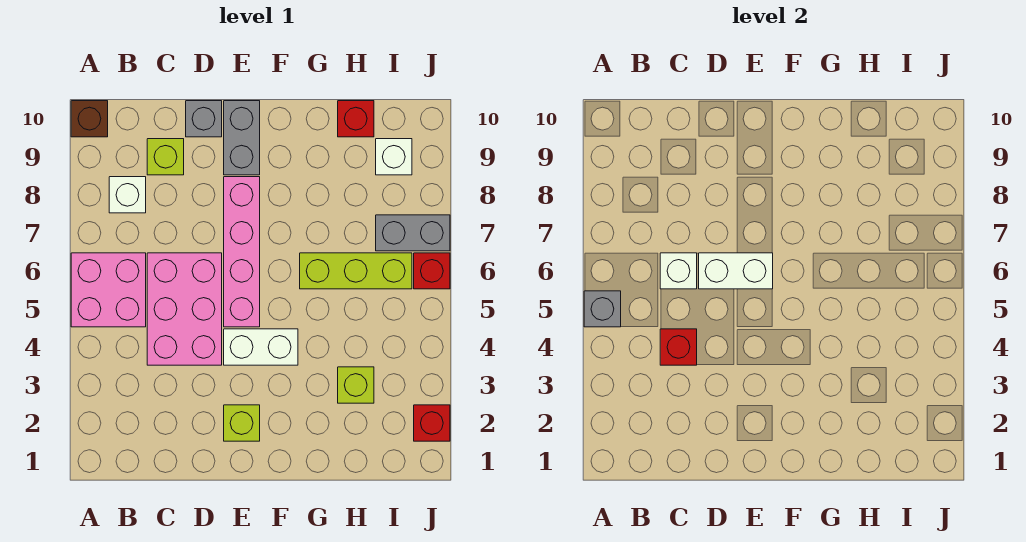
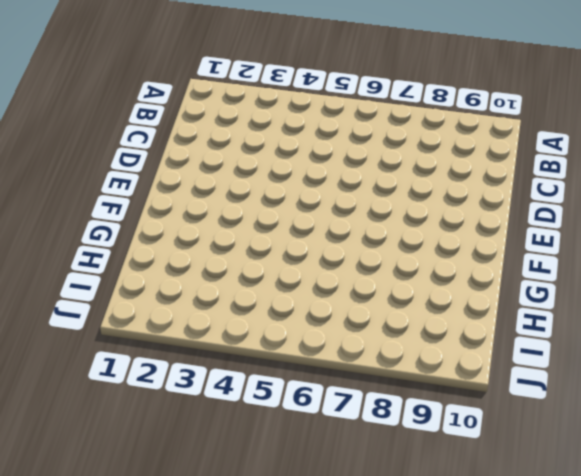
none -> pink brick A5:B6 level 1
none -> brown brick A10 level 1
none -> white brick B8 level 1

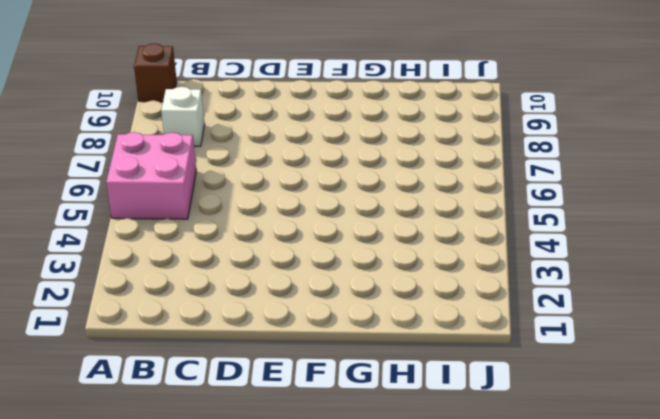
none -> pink brick C4:D6 level 1
none -> lime brick C9 level 1
none -> grey brick D10 level 1

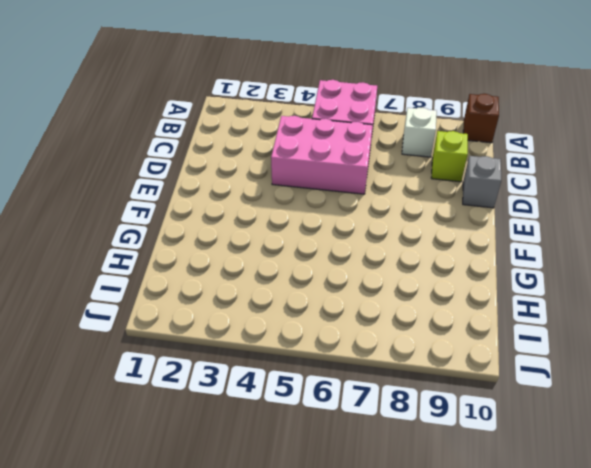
none -> lime brick E2 level 1
none -> white brick E4:F4 level 1
none -> pink brick E5:E8 level 1

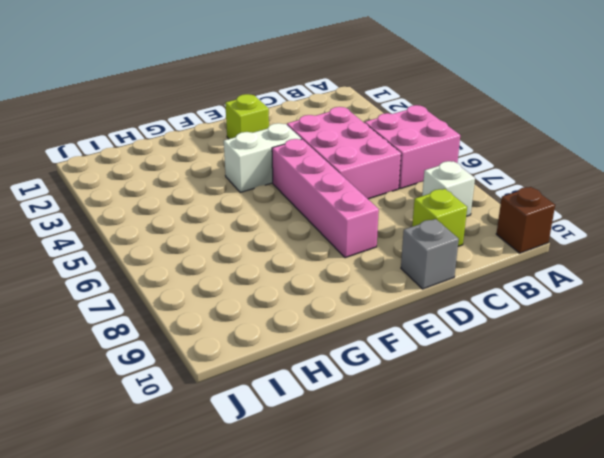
none -> grey brick E9:E10 level 1
none -> lime brick G6:I6 level 1
none -> lime brick H3 level 1

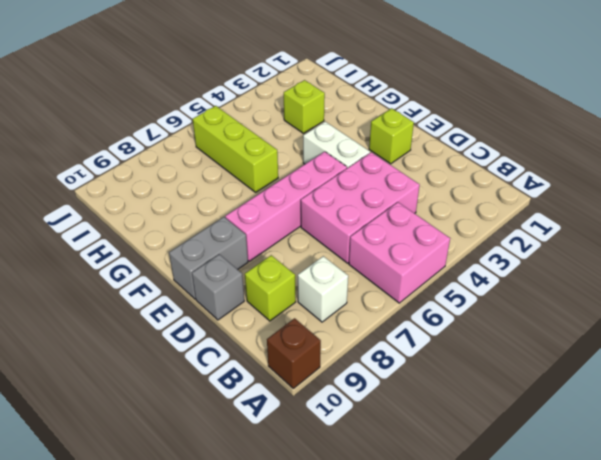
none -> red brick H10 level 1
none -> grey brick I7:J7 level 1
none -> white brick I9 level 1

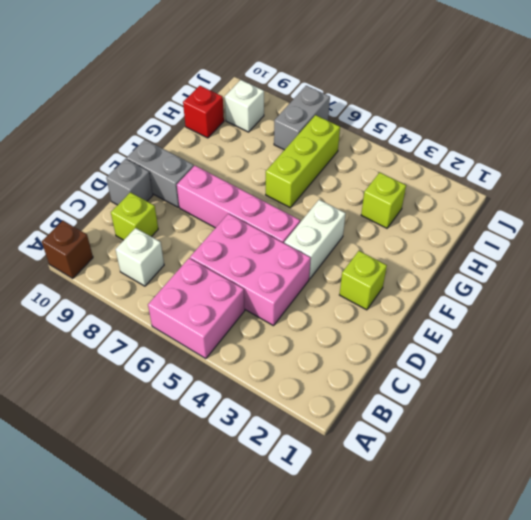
none -> red brick J2 level 1
none -> red brick J6 level 1
none -> grey brick A5 level 2

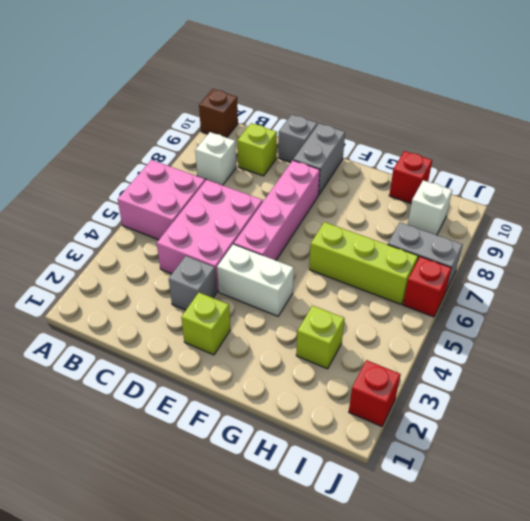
grey brick D3 level 1 -> grey brick A5 level 2
none -> red brick C4 level 2
none -> white brick C6 level 2
none -> white brick D6:E6 level 2

